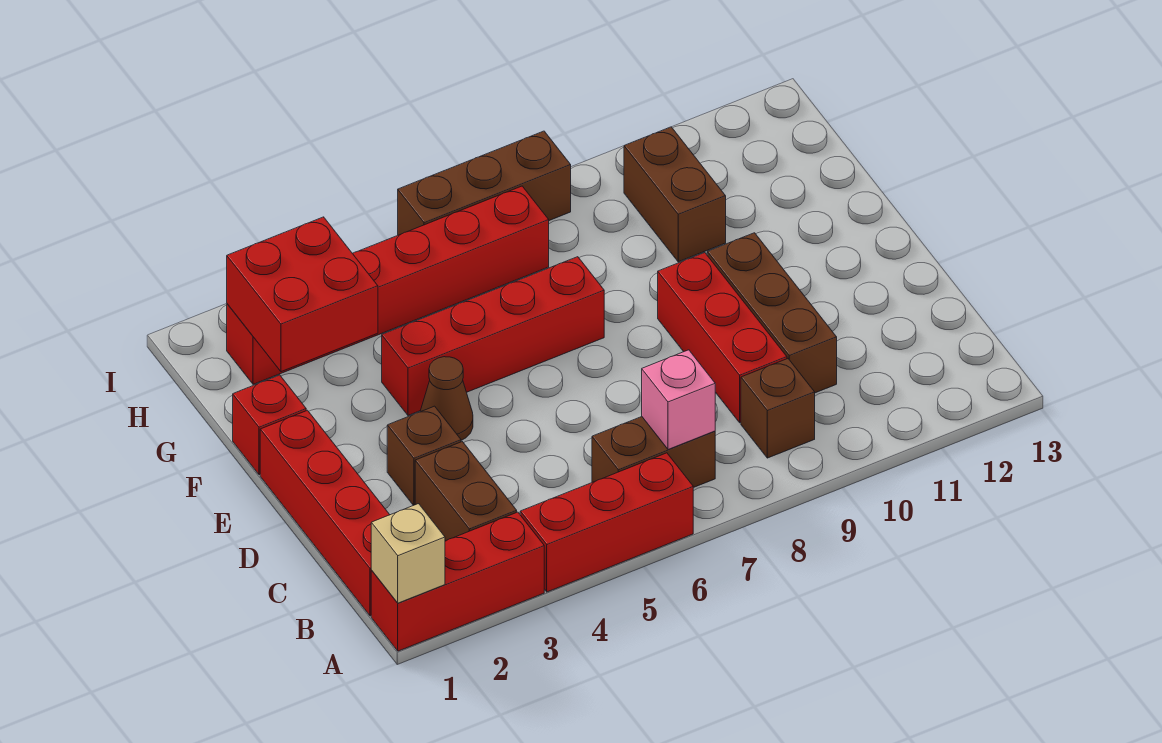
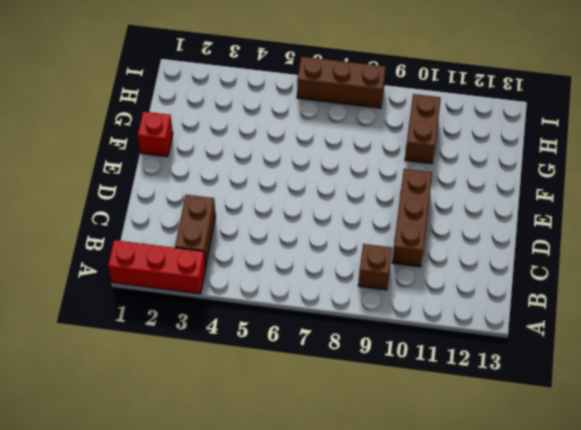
none -> red brick A4:A6 level 1
none -> red brick B1:E1 level 1
none -> brown brick B6:B7 level 1

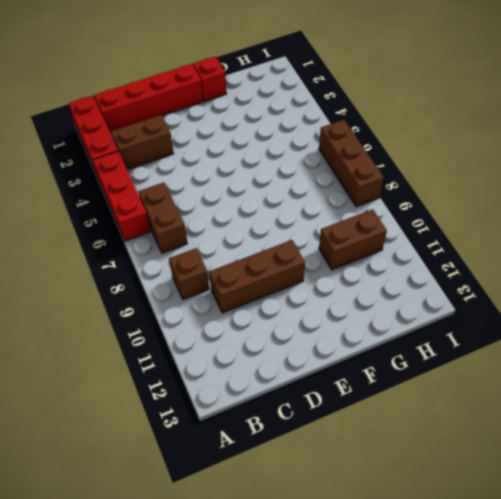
none -> red brick C9:E9 level 1
none -> brown brick D3 level 1
none -> brown cone E4 level 1

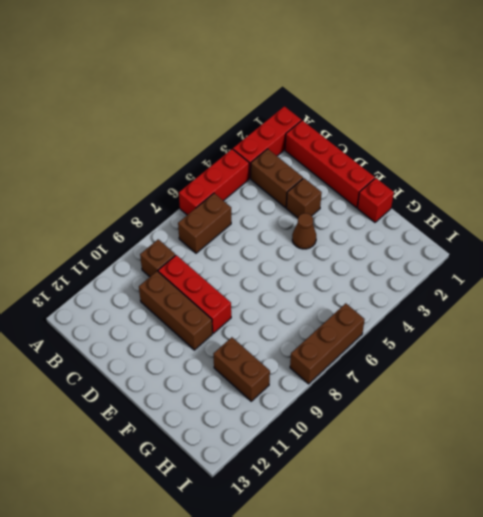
none -> red brick F4:F7 level 1
none -> red brick H2:H7 level 1
none -> tan brick A1 level 2

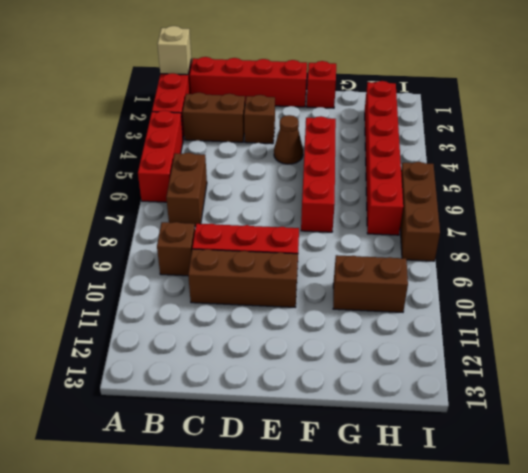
none -> pink brick B7 level 2
none -> red brick G2:H3 level 2

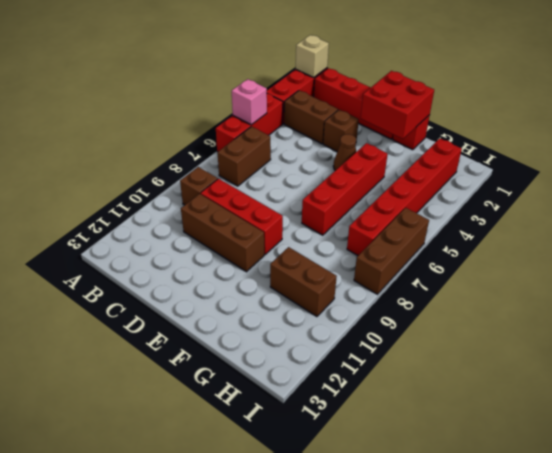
pink brick A5 level 2 -> pink brick B7 level 2
red brick E1:F2 level 2 -> red brick G2:H3 level 2

